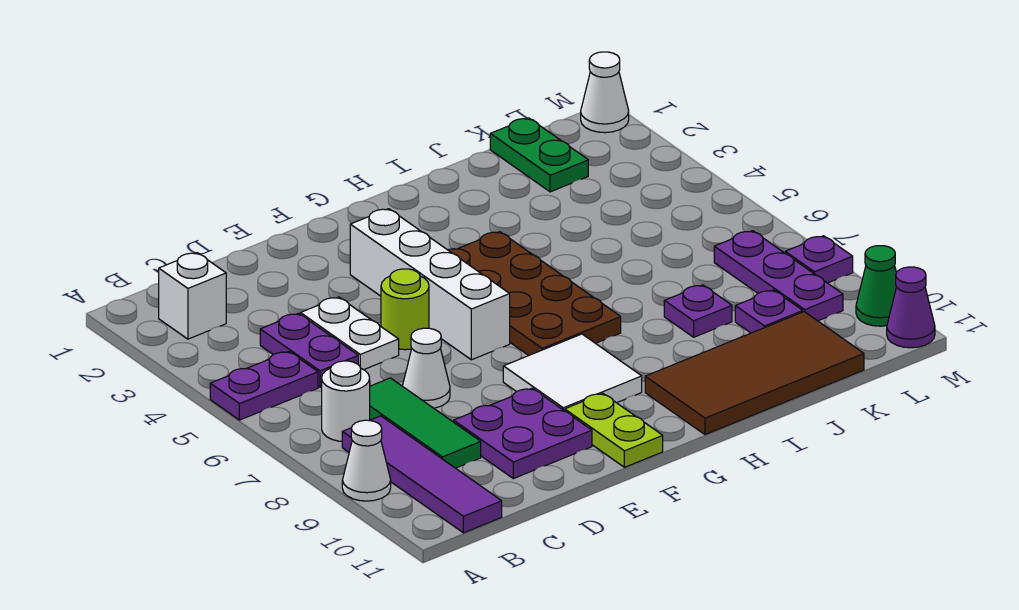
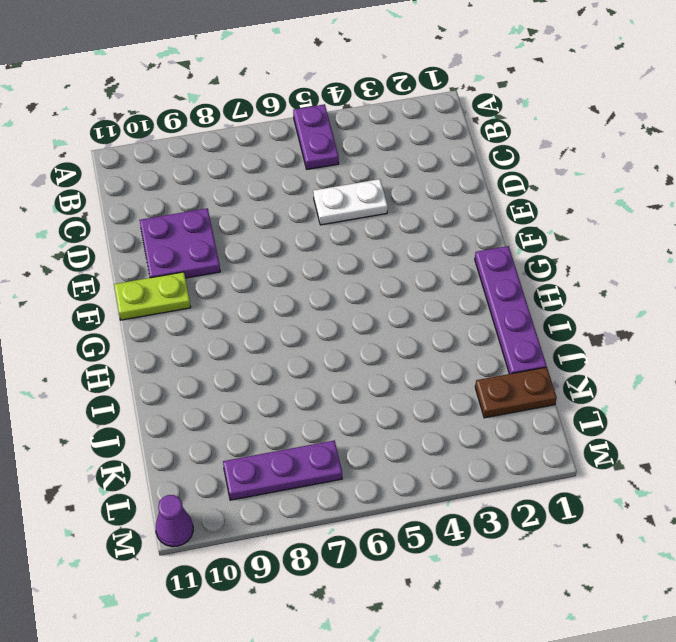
purple plate G1:J1 level 1 -> none
brown plate K1:K2 level 1 -> green plate K1:K2 level 1
none -> white cone A9 level 1
none -> white brick B2 level 1
none -> white round brick B7 level 1

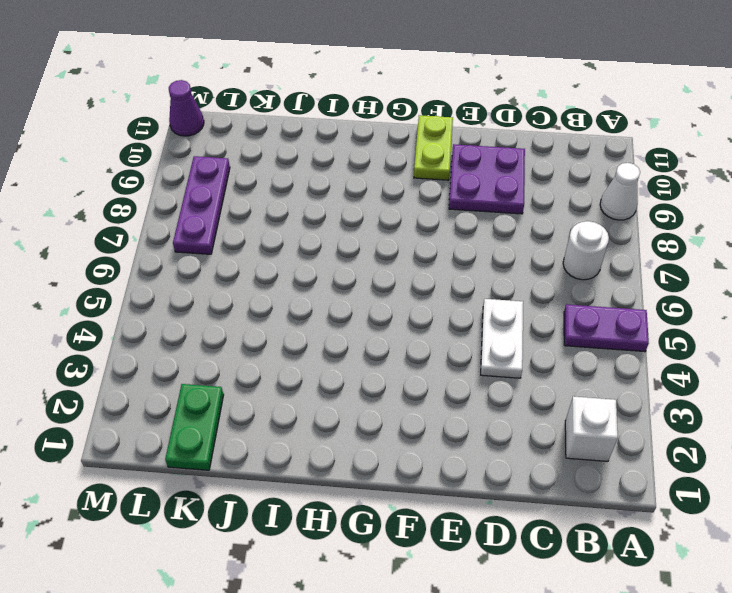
none -> purple tile B8:B11 level 1
none -> purple plate C4:C5 level 1
none -> green tile C7:C9 level 1

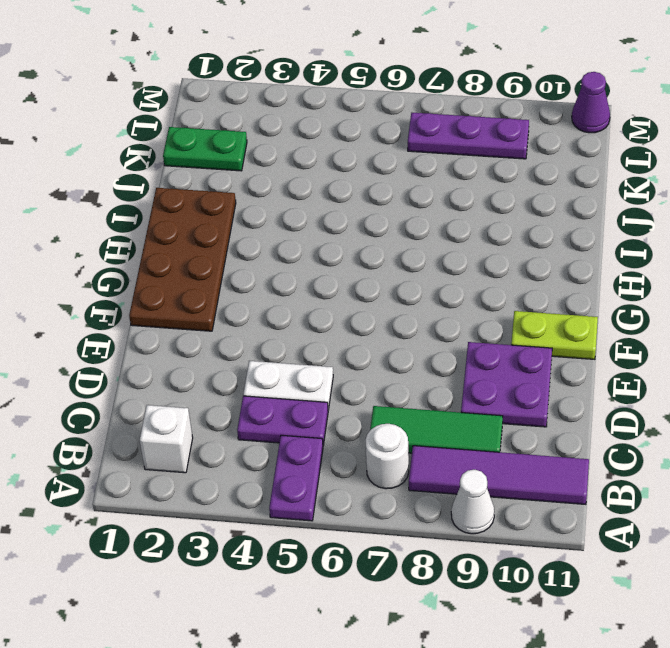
brown plate F1:I2 level 1 -> brown plate G4:H7 level 1
none -> white cone D7 level 1
none -> lime round brick E5 level 1
none -> white brick F3:F6 level 1

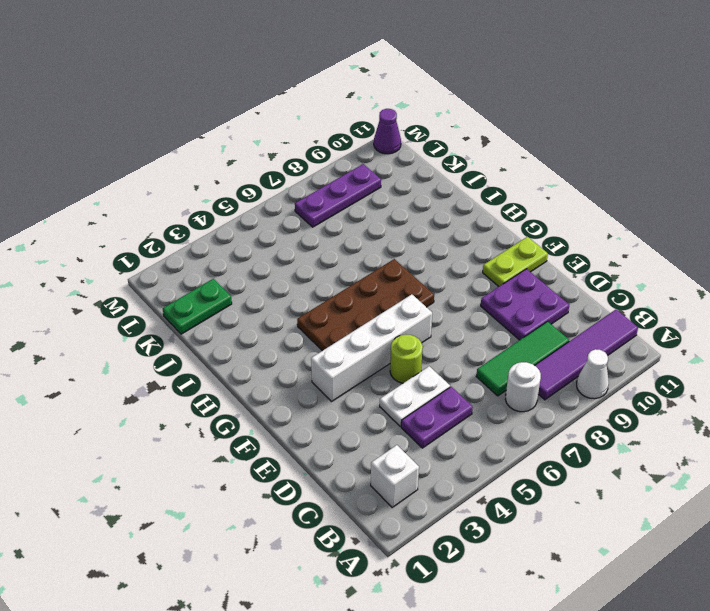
none -> purple plate A5:B5 level 1
none -> white cone D7 level 1
none -> white tile F8:G9 level 1

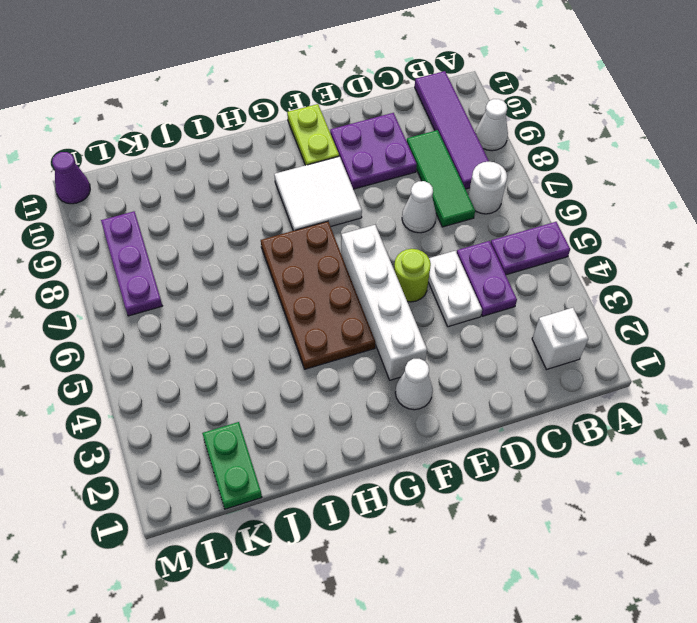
white cone F2 level 1 -> white cone M1 level 1
none -> brown tile H10:K11 level 1
none -> purple plate J8 level 1
none -> purple plate K9 level 1

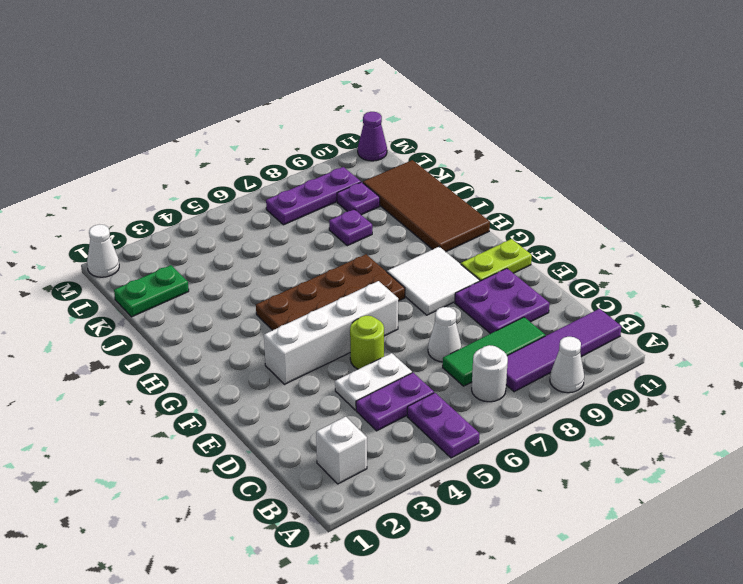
none -> purple plate M8 level 1
none -> green cone M10 level 1

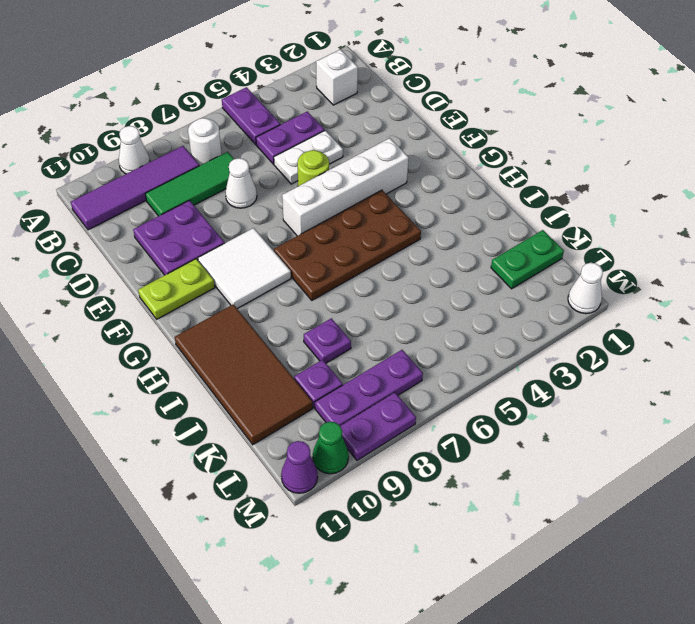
purple plate M8:M9 level 1 -> purple plate M8 level 1

